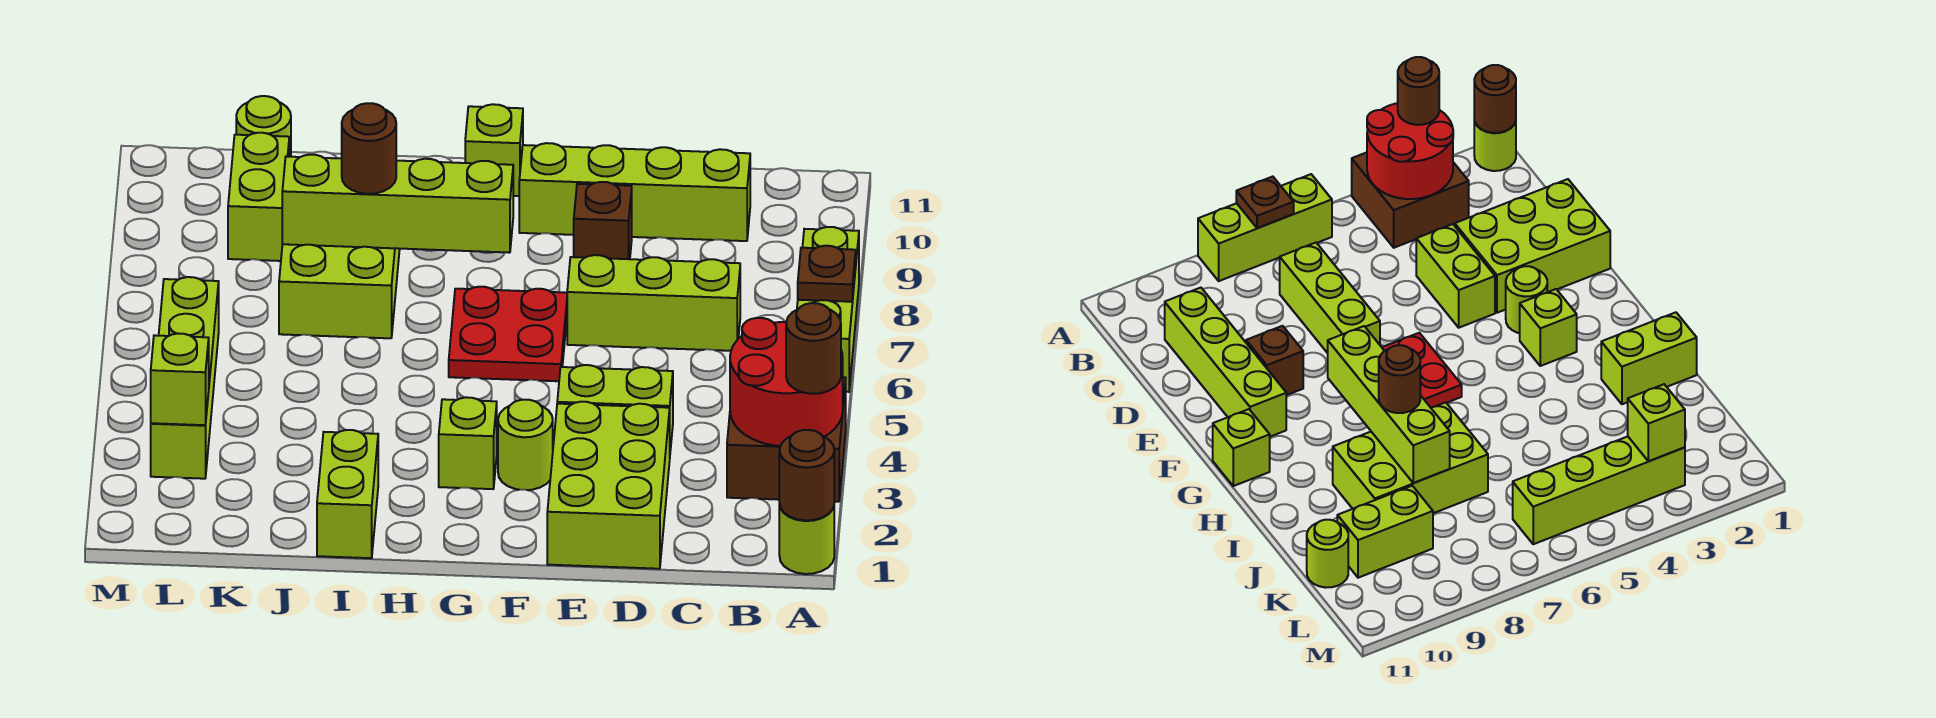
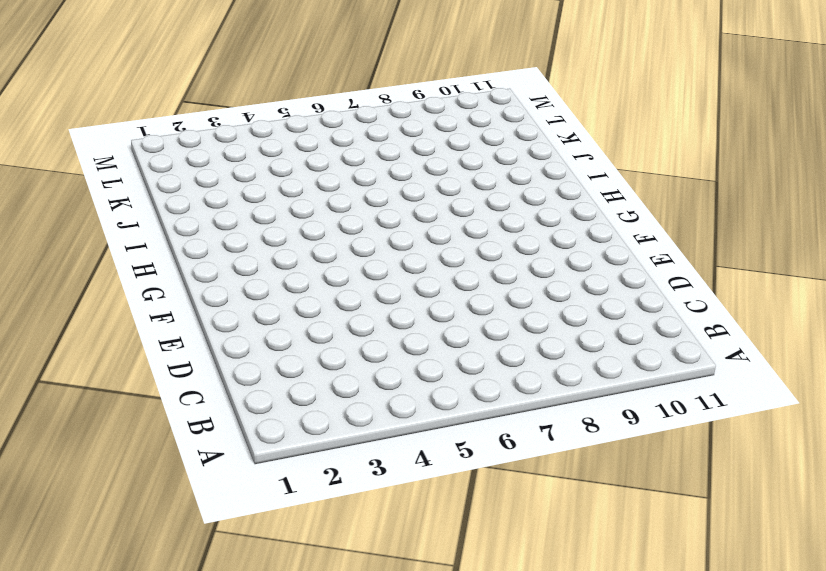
none -> lime round brick A1 level 1
none -> brown brick A3:B4 level 1
none -> lime brick A6:A8 level 1

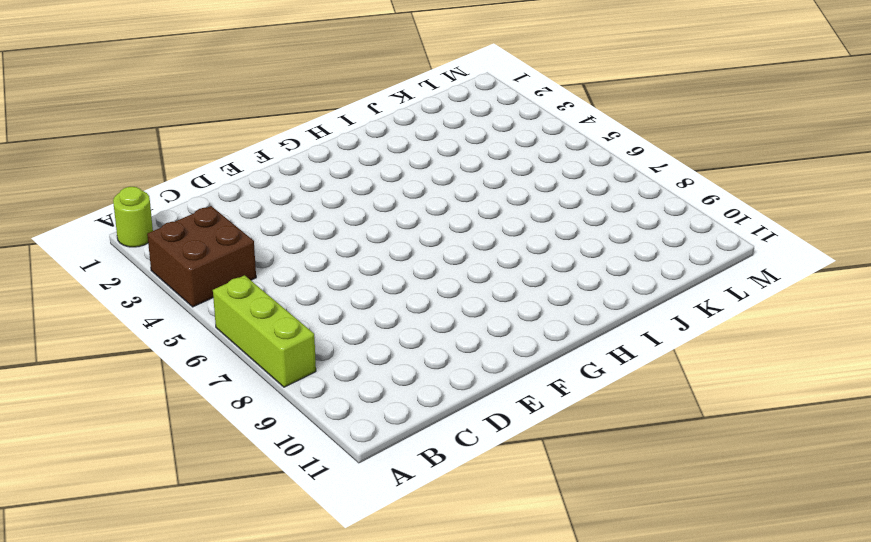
none -> lime brick C7:E7 level 1
none -> lime brick C10:F10 level 1
none -> lime brick D1:E3 level 1

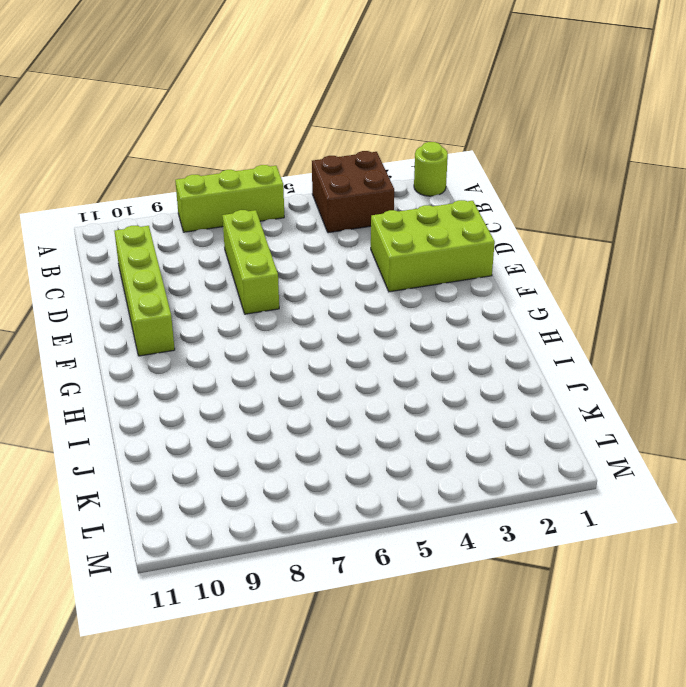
none -> lime brick D4:E4 level 1
none -> brown brick E9 level 1
none -> lime round brick F3 level 1

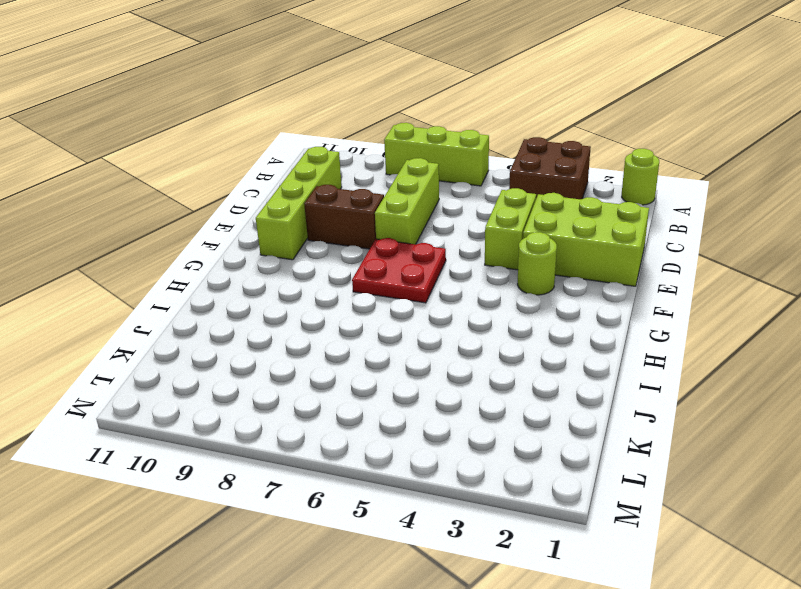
brown brick E8:E9 level 1 -> brown brick E9 level 1
none -> lime brick G3 level 1
none -> lime brick G11 level 1
none -> lime brick I1:I2 level 1

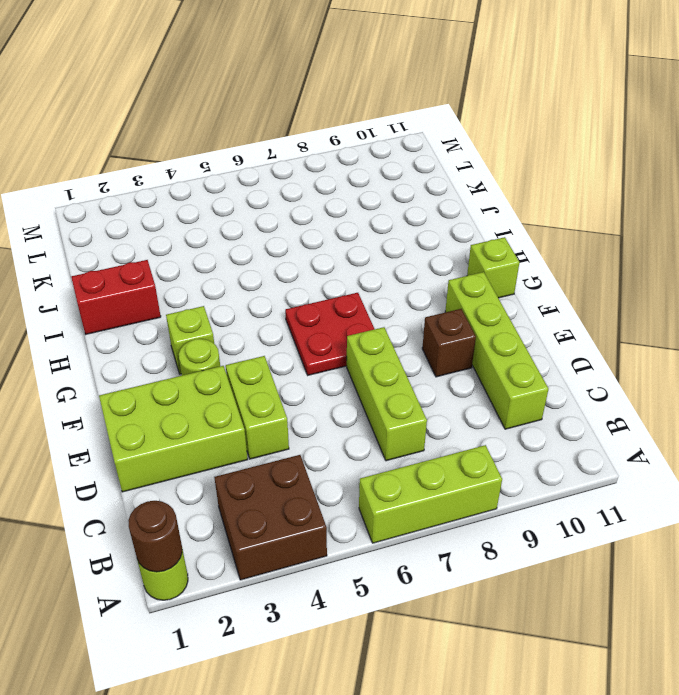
red brick I1:I2 level 1 -> lime brick I1:I2 level 1
none -> lime brick I7:J9 level 1
none -> lime brick K9:K10 level 1
none -> lime round brick K11 level 1

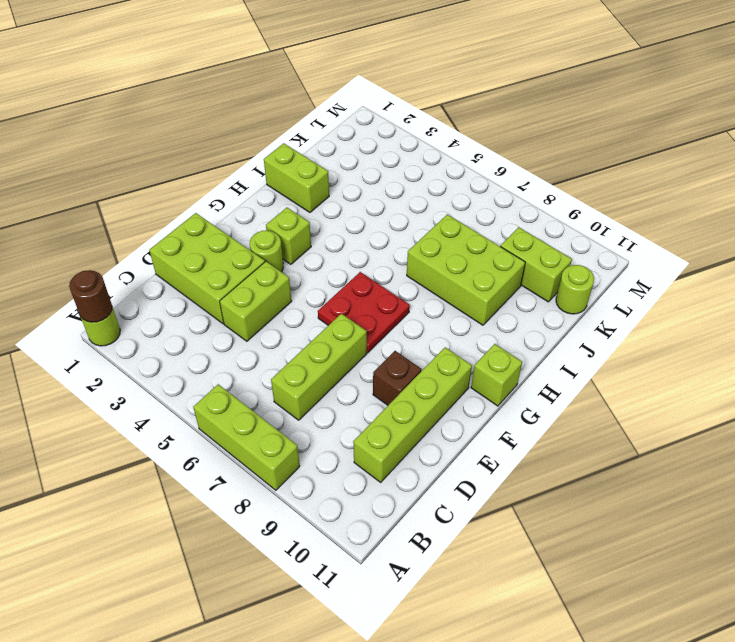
none -> brown brick A3:B4 level 1
none -> lime brick L3:L6 level 1
none -> red round brick A3:B4 level 2

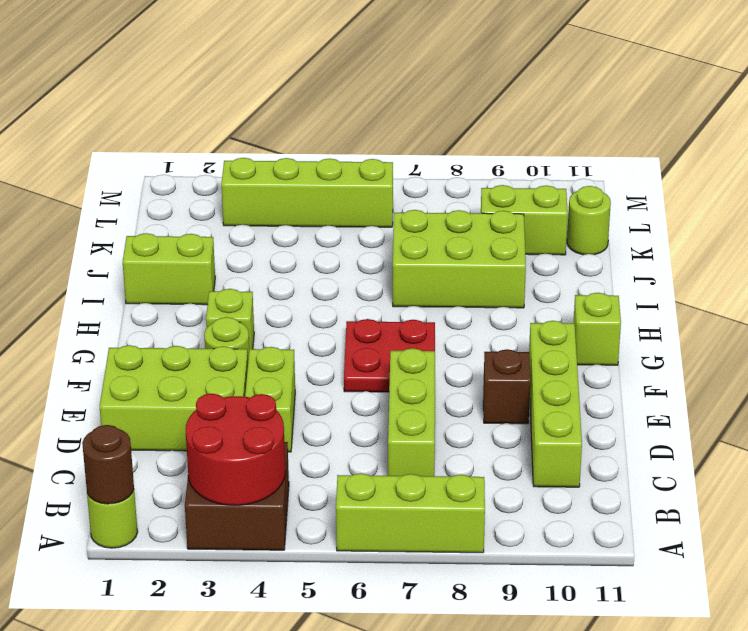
none -> brown plate A7 level 2
none -> lime brick G8:J8 level 2
none -> lime brick L3 level 2

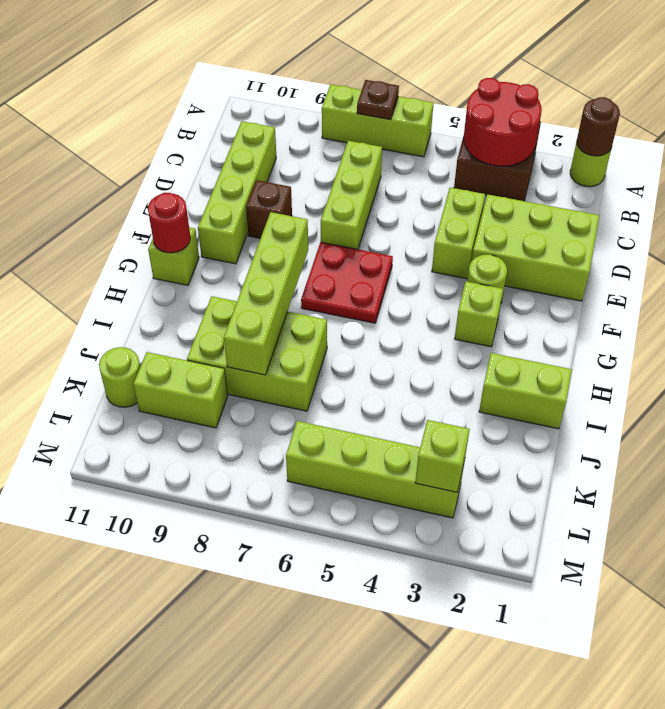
red round brick G11 level 2 -> none
none -> brown round brick A3 level 3
none -> brown round brick I8 level 3

